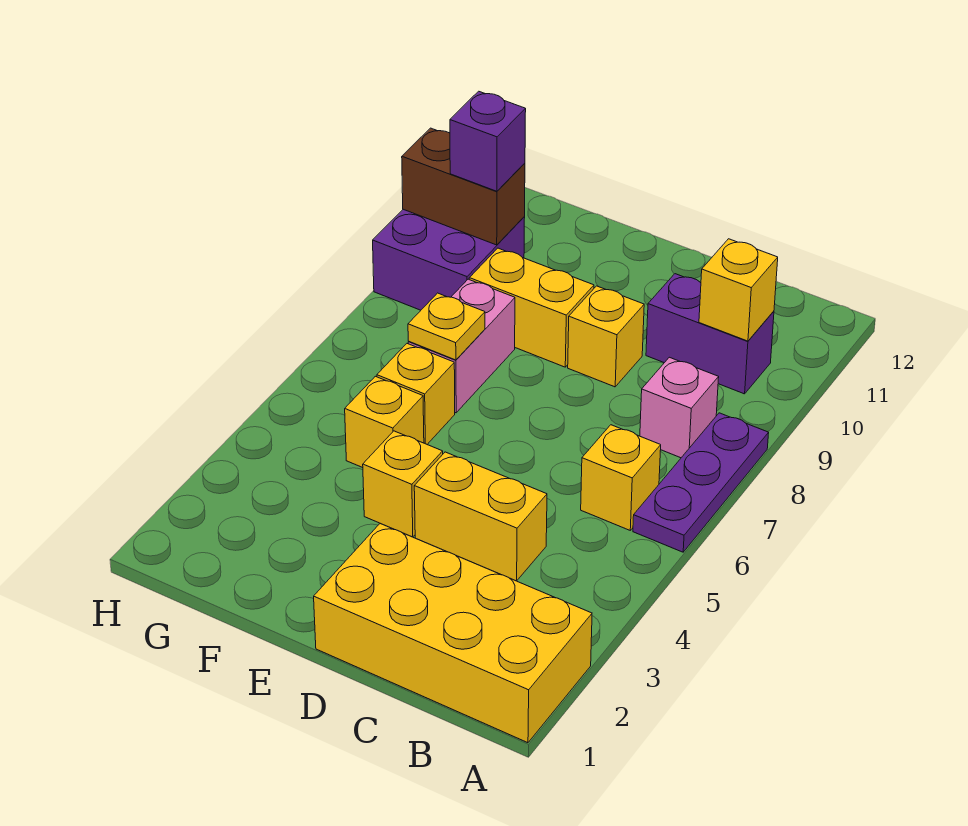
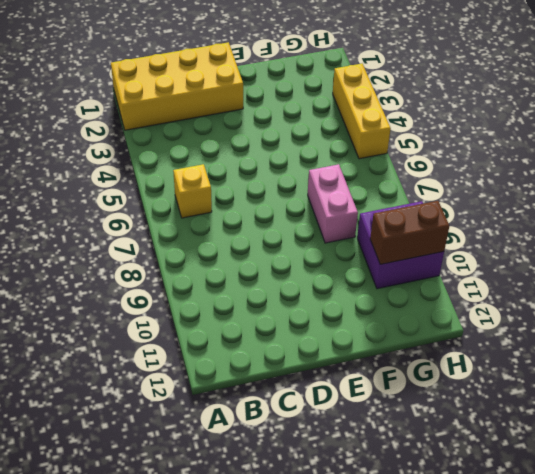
yellow brick H3:H5 level 1 -> none
none -> purple plate A6:A8 level 1
none -> pink brick B8 level 1
none -> purple brick B10:C10 level 1

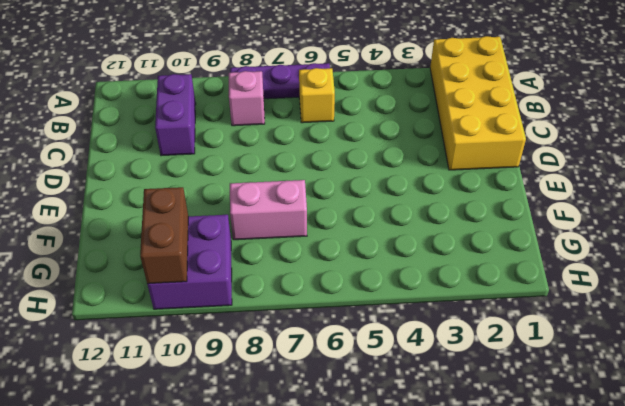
none -> yellow brick C4:D4 level 1
none -> yellow brick D9 level 1
none -> yellow brick E4 level 1

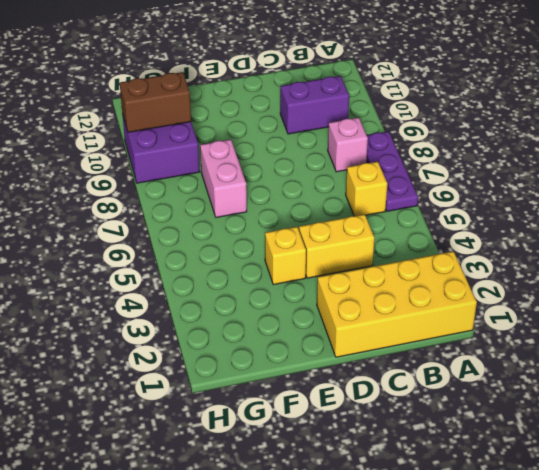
none -> yellow brick D9 level 1
none -> yellow brick E9:F9 level 1
none -> yellow brick F5 level 1

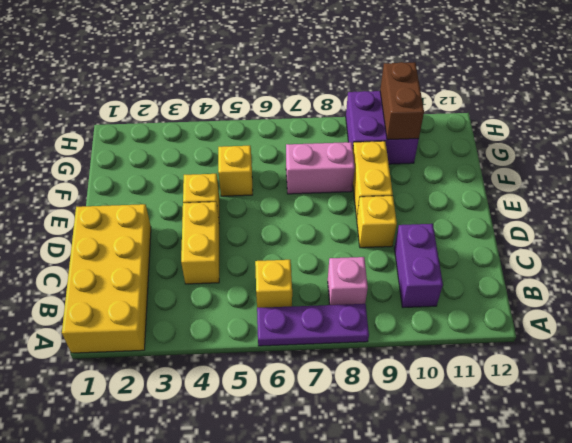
none -> yellow brick F6 level 1
none -> yellow brick B10 level 2
none -> yellow plate F7 level 2

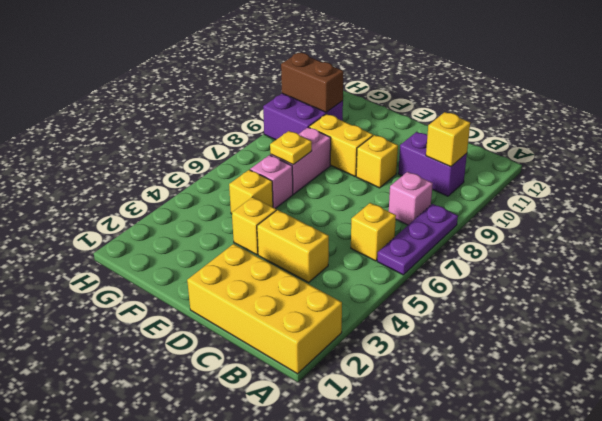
pink brick F6 level 1 -> yellow brick F6 level 1
none -> purple brick G10 level 3

